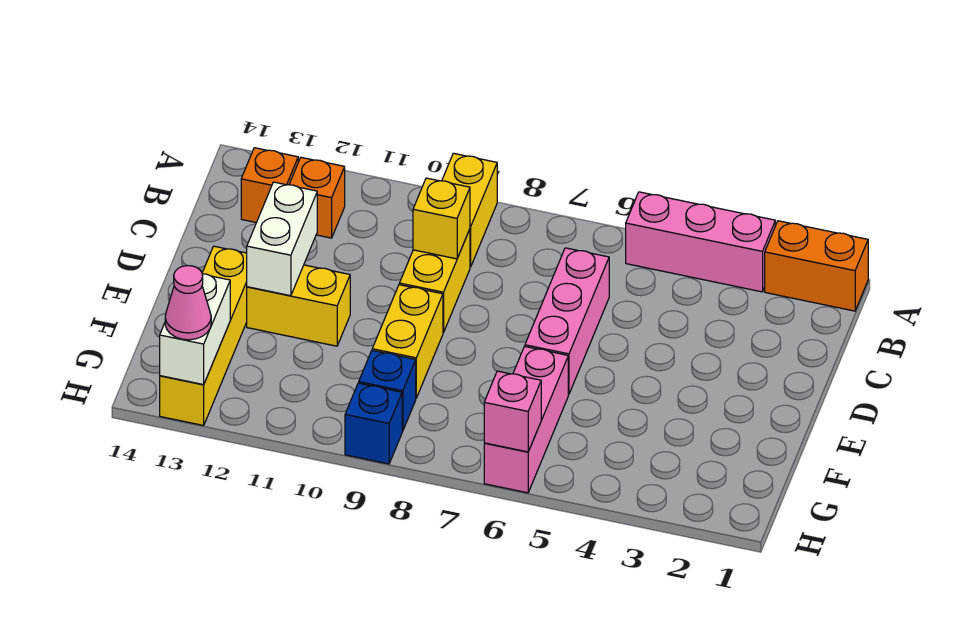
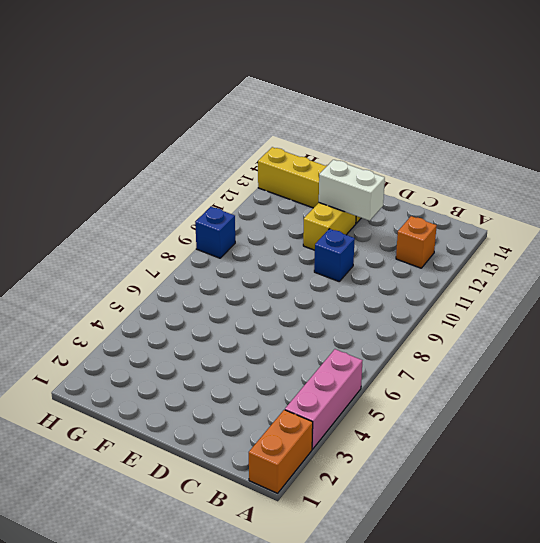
blue brick D10 level 1 -> blue brick G9 level 1
none -> yellow brick A9:B9 level 1
none -> orange brick B13 level 1
none -> pink brick C6:E6 level 1

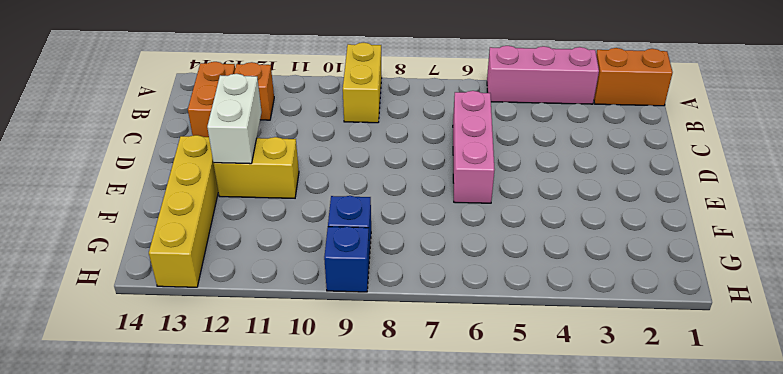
orange brick B13:C13 level 1 -> orange brick B13 level 1
none -> yellow brick C9:D9 level 1
none -> yellow brick E9:F9 level 1
none -> pink brick F6:H6 level 1

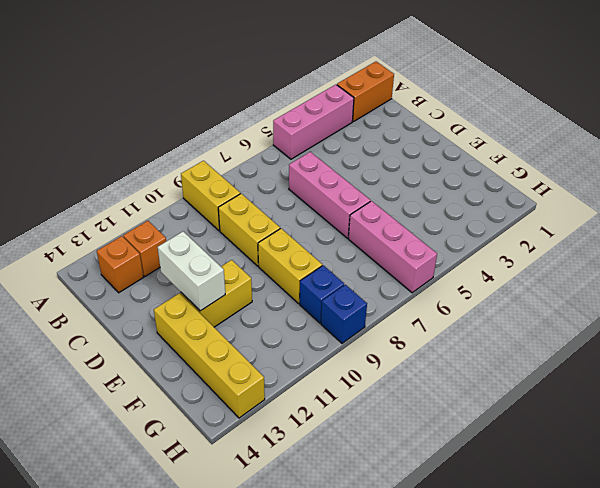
none -> yellow brick C9 level 2
none -> white brick G13:H13 level 2
none -> pink brick H6 level 2

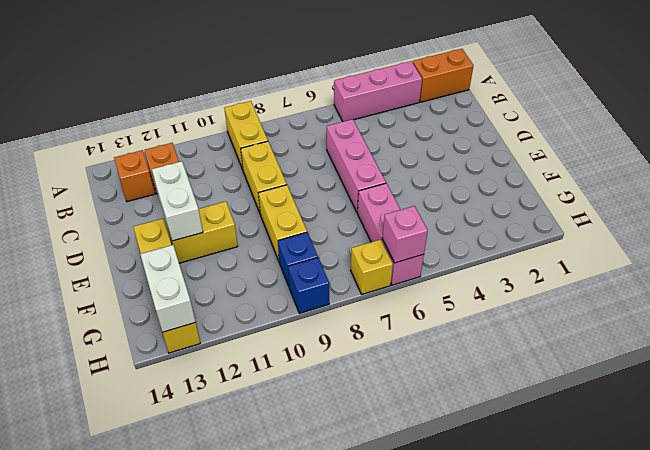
yellow brick H7 level 1 -> yellow brick C9 level 2
none -> pink cone H13 level 3

